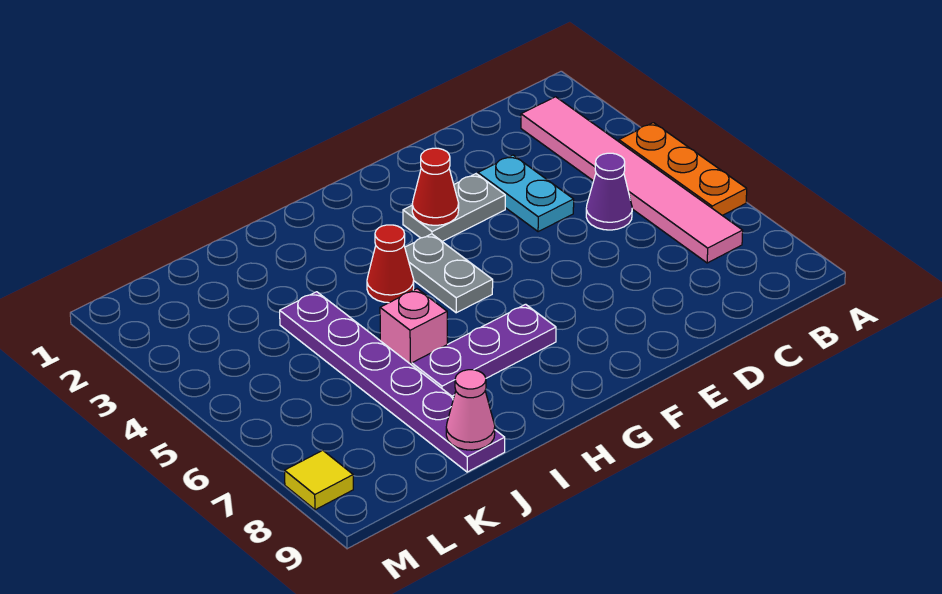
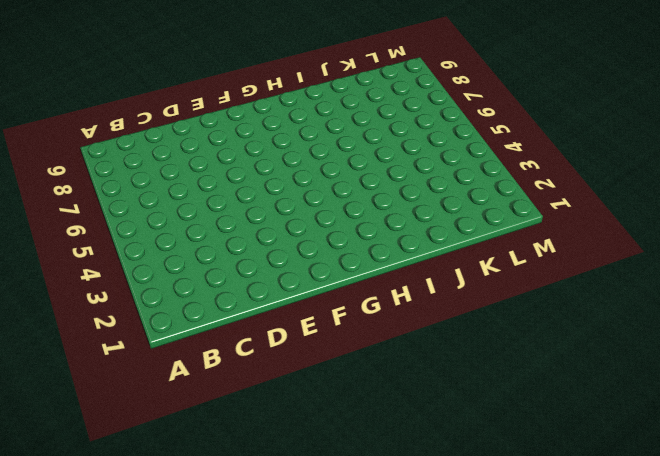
none -> orange plate A4:A6 level 1
none -> pink tile B2:B7 level 1
none -> purple cone C5 level 1

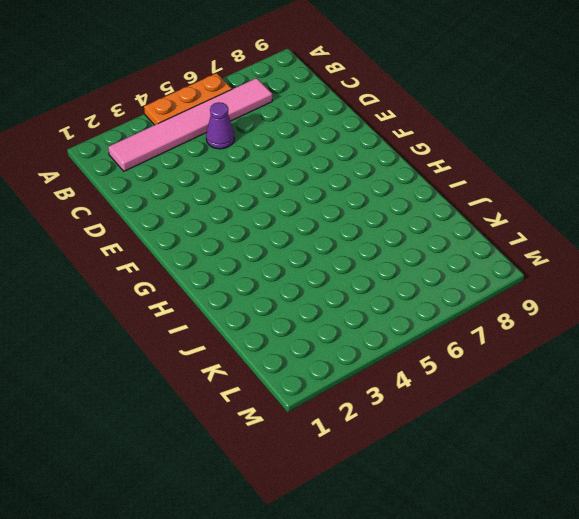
none -> cyan plate D3:D4 level 1
none -> grey plate E3:F3 level 1
none -> grey plate G4:G5 level 1

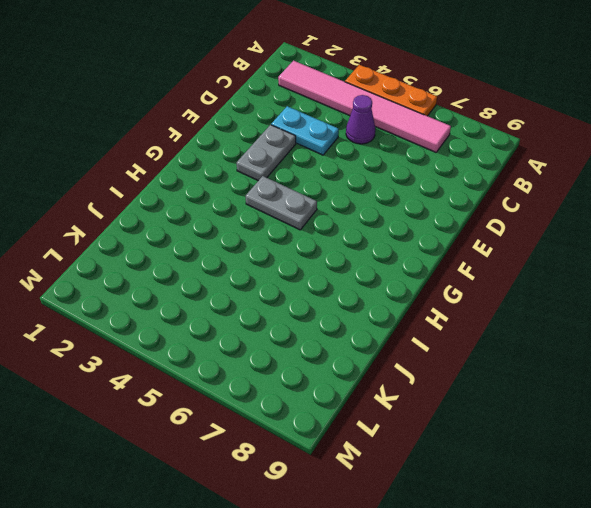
none -> purple plate G7:I7 level 1
none -> red cone H4 level 1
none -> pink brick I6 level 1

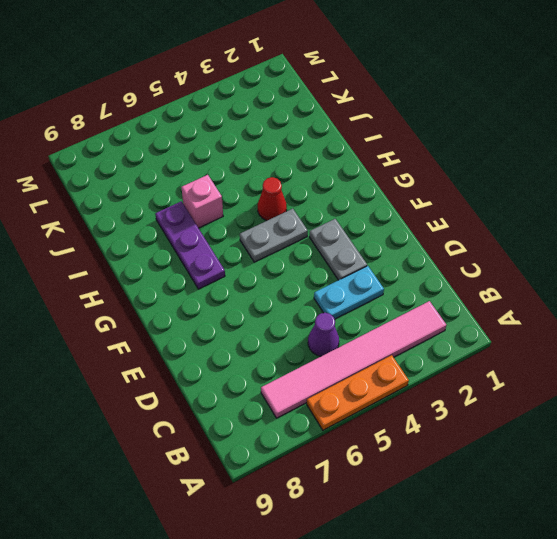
none -> purple plate J4:J9 level 1
none -> yellow tile M8 level 1
none -> red cone F3 level 2

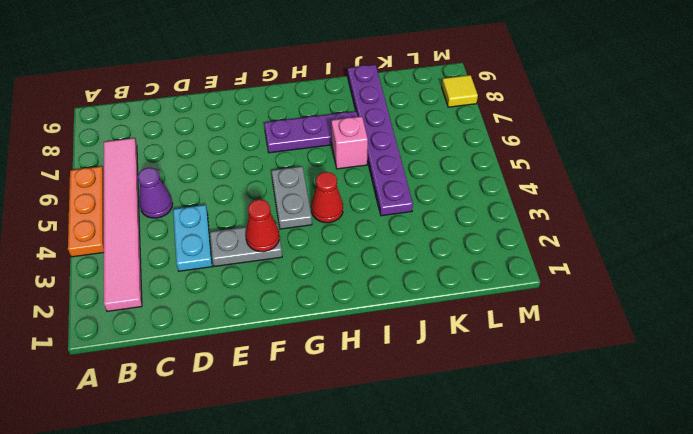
none -> pink cone J9 level 2

